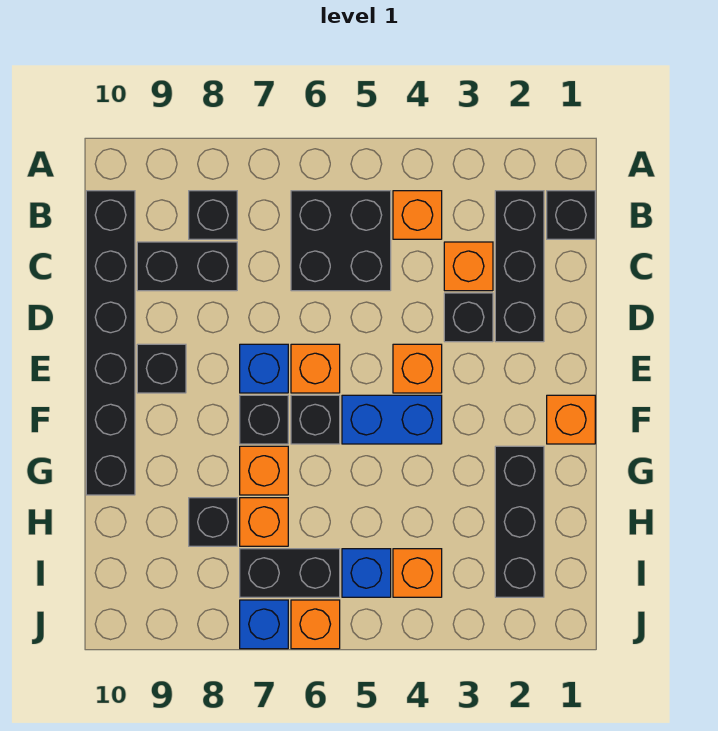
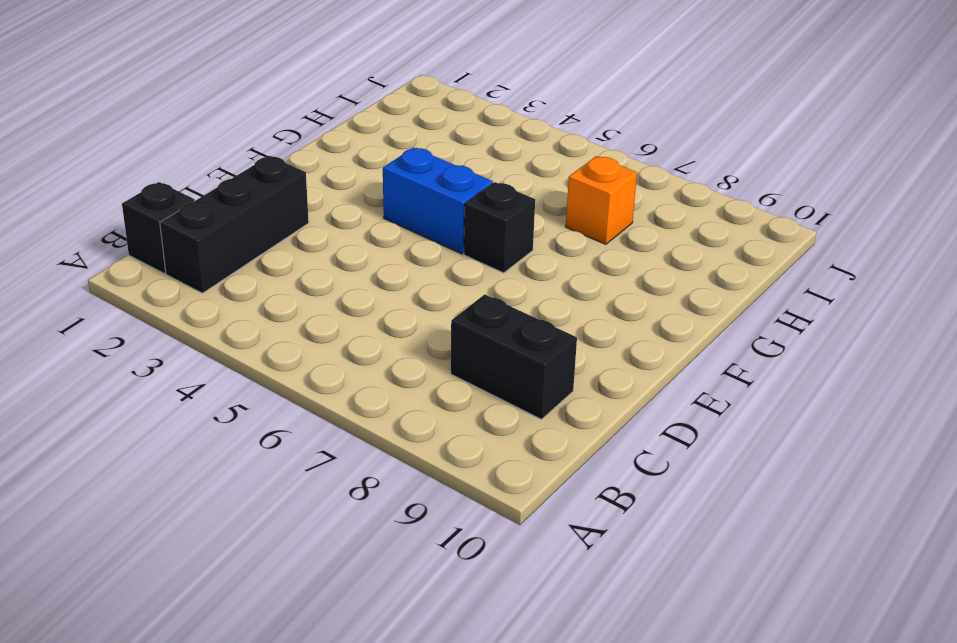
none -> orange brick B4 level 1
none -> black brick B5:C6 level 1
none -> black brick B8 level 1

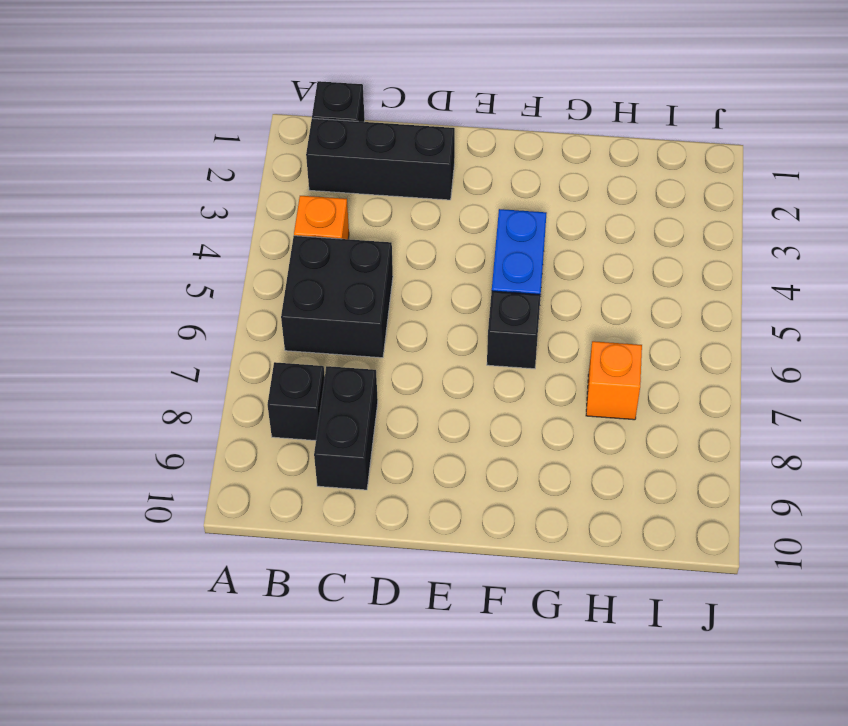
none -> black brick B10:G10 level 1
none -> orange brick C3 level 1
none -> black brick D3 level 1

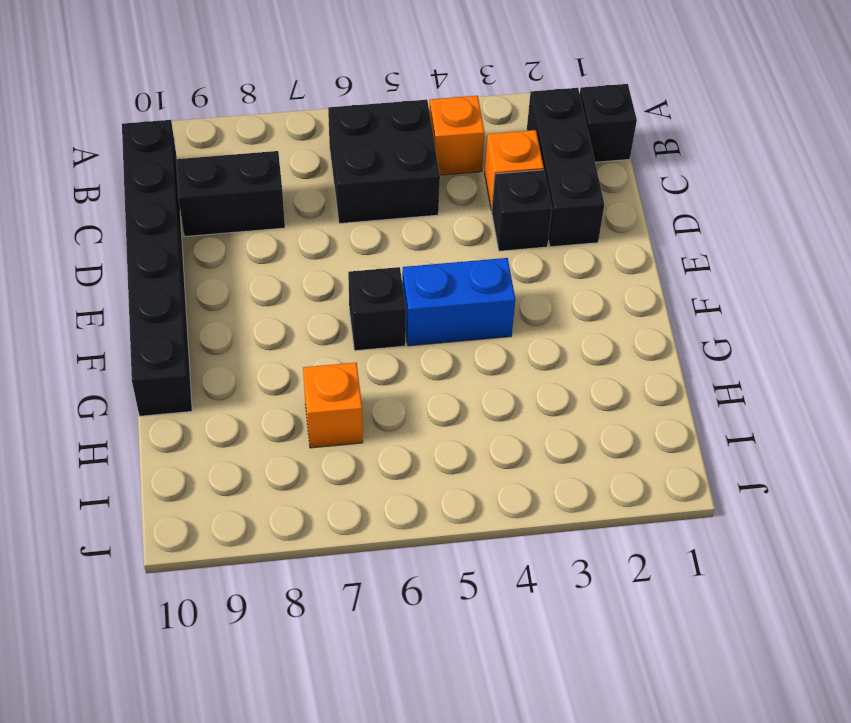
none -> black brick B8 level 1
none -> orange brick E4 level 1
none -> orange brick E6 level 1

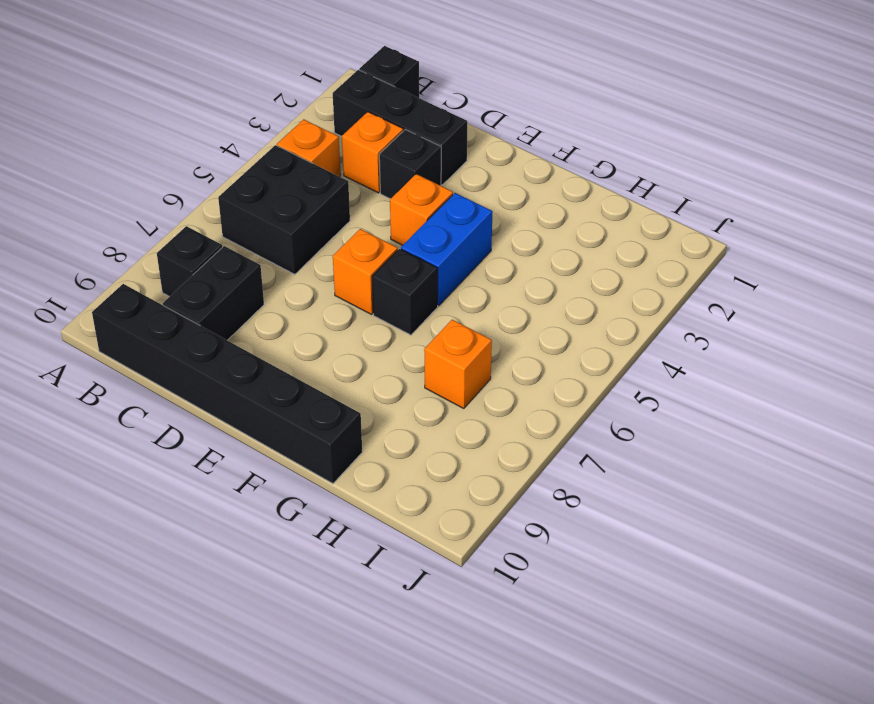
none -> blue brick E7 level 1
none -> black brick E9 level 1
none -> orange brick F1 level 1

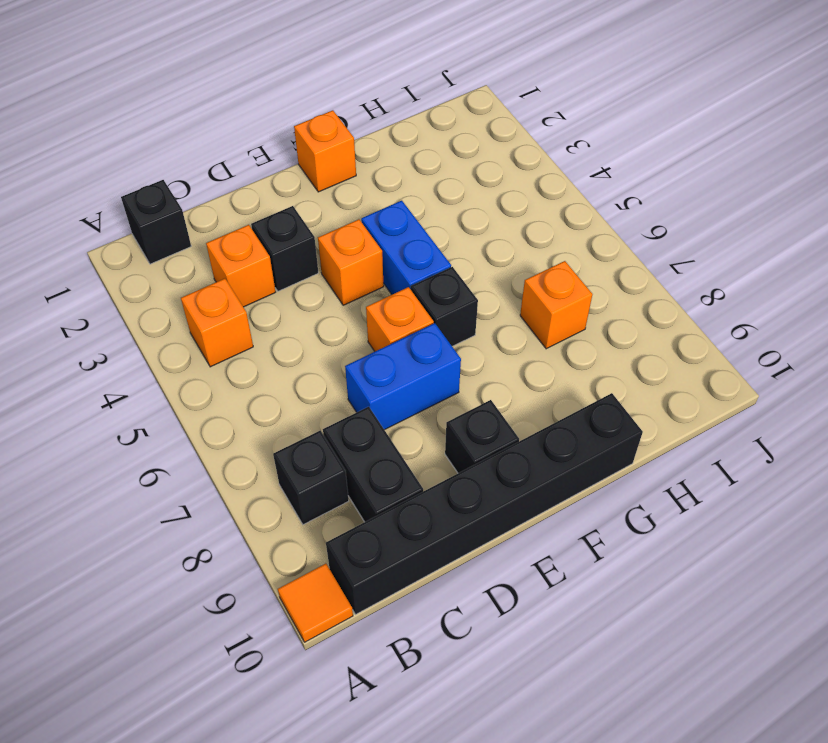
orange tile A10 level 1 -> none
blue brick D7:E7 level 1 -> blue brick E7 level 1
none -> black brick B2:D2 level 1
none -> black brick B5:C6 level 1
none -> black brick F7 level 1

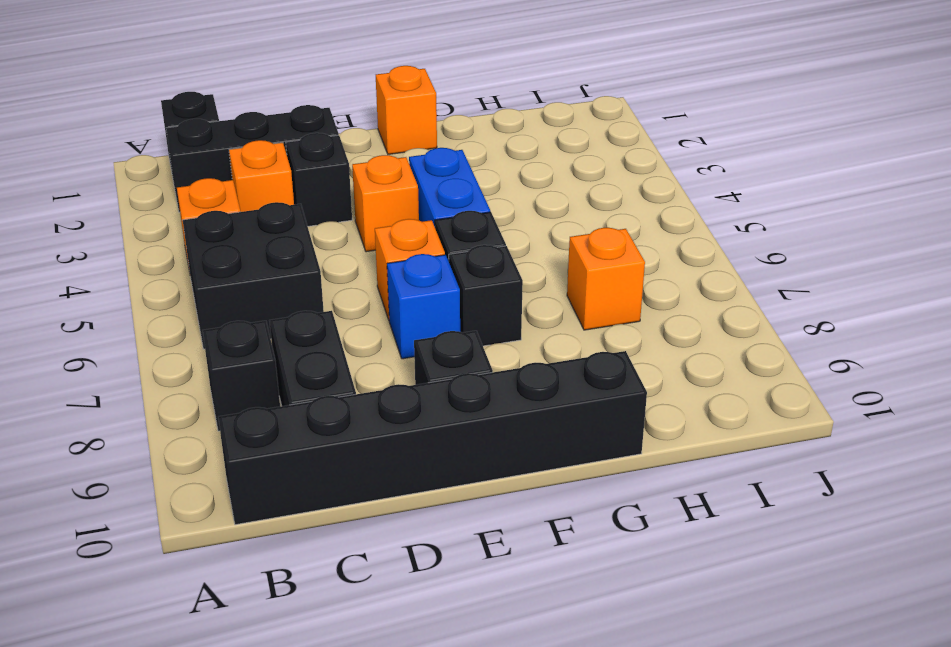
none -> black brick G2:I2 level 1
none -> orange brick G7 level 1
none -> black brick H8 level 1

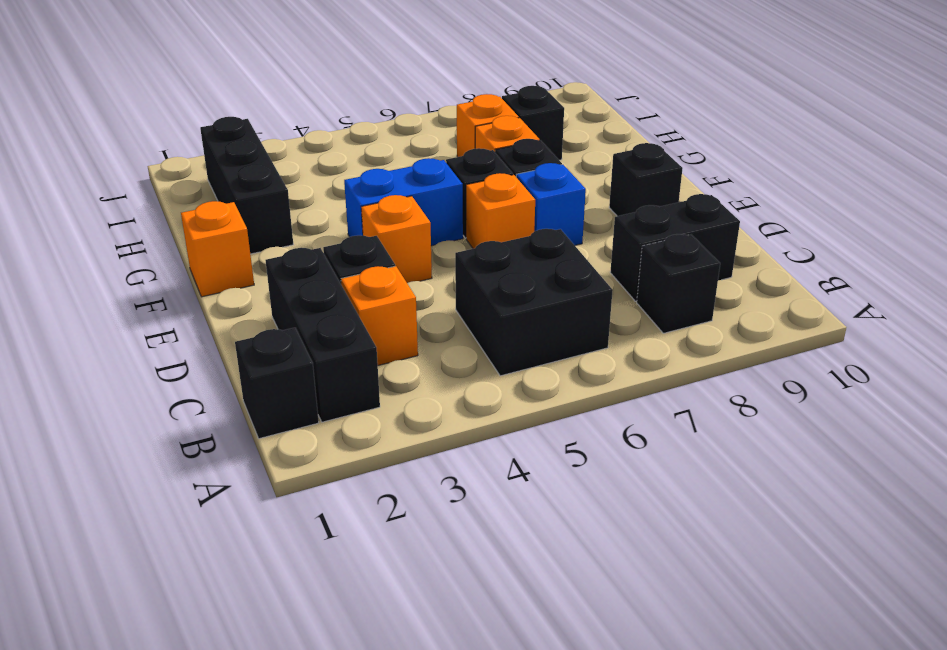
none -> orange brick B4 level 1
none -> black brick B10:G10 level 1
none -> orange brick I4 level 1

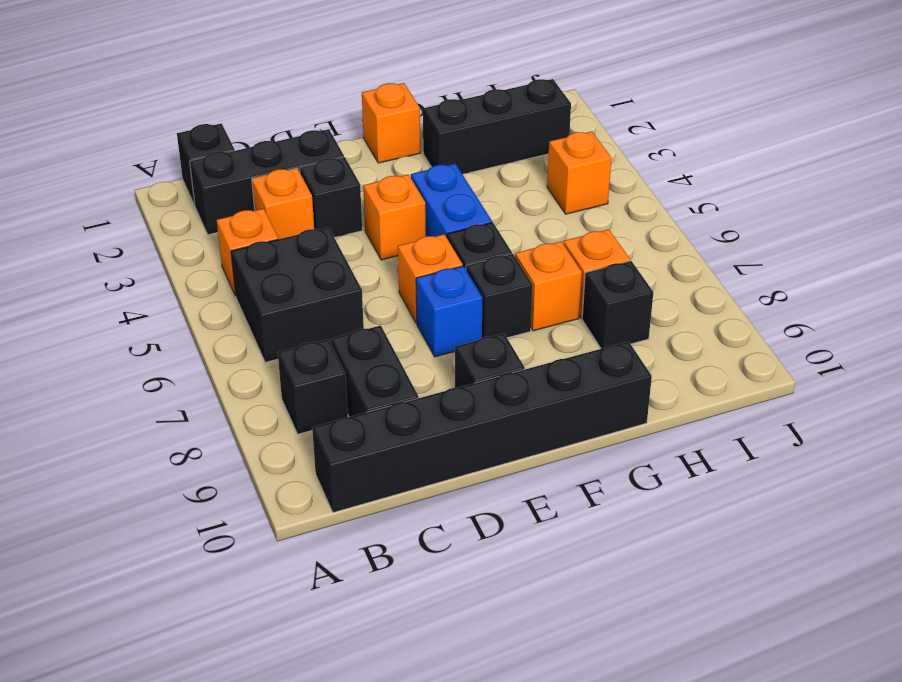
none -> blue brick I5 level 1
none -> black brick I6:I7 level 1
none -> orange brick J6 level 1

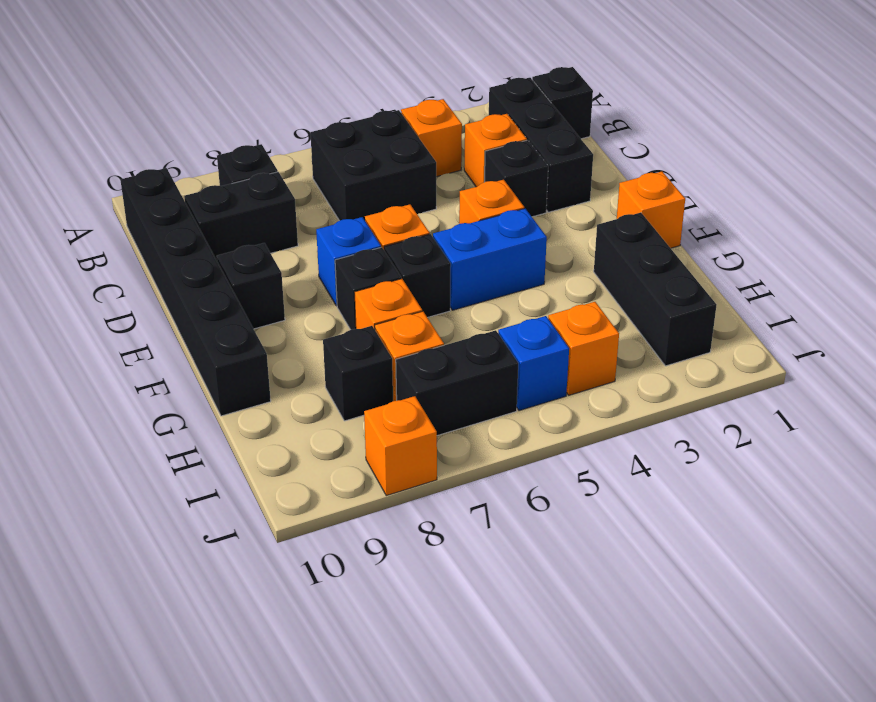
orange brick J8 level 1 -> orange brick J6 level 1
none -> blue brick J7 level 1

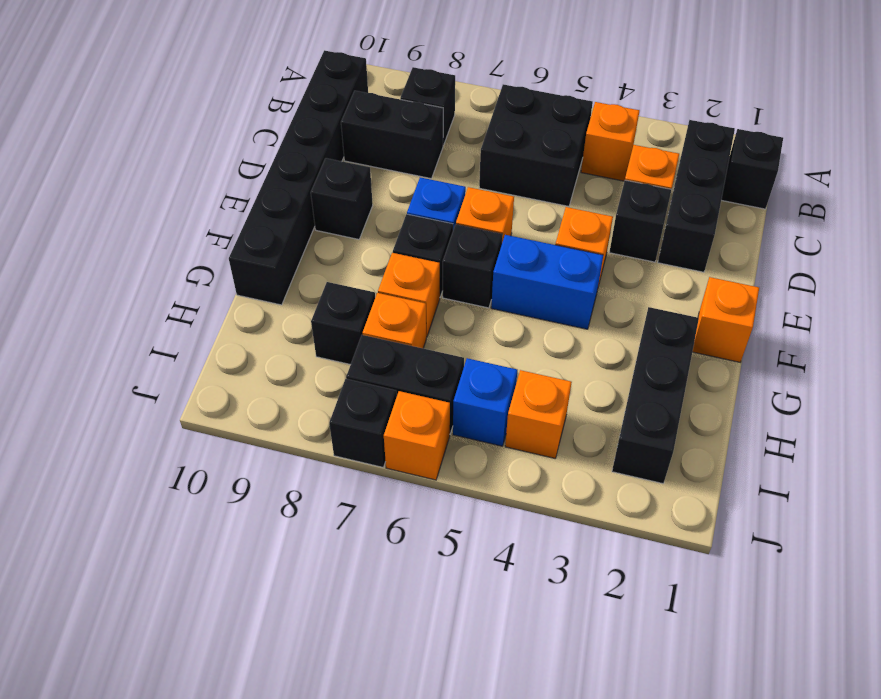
black brick J7 level 1 -> blue brick J7 level 1

